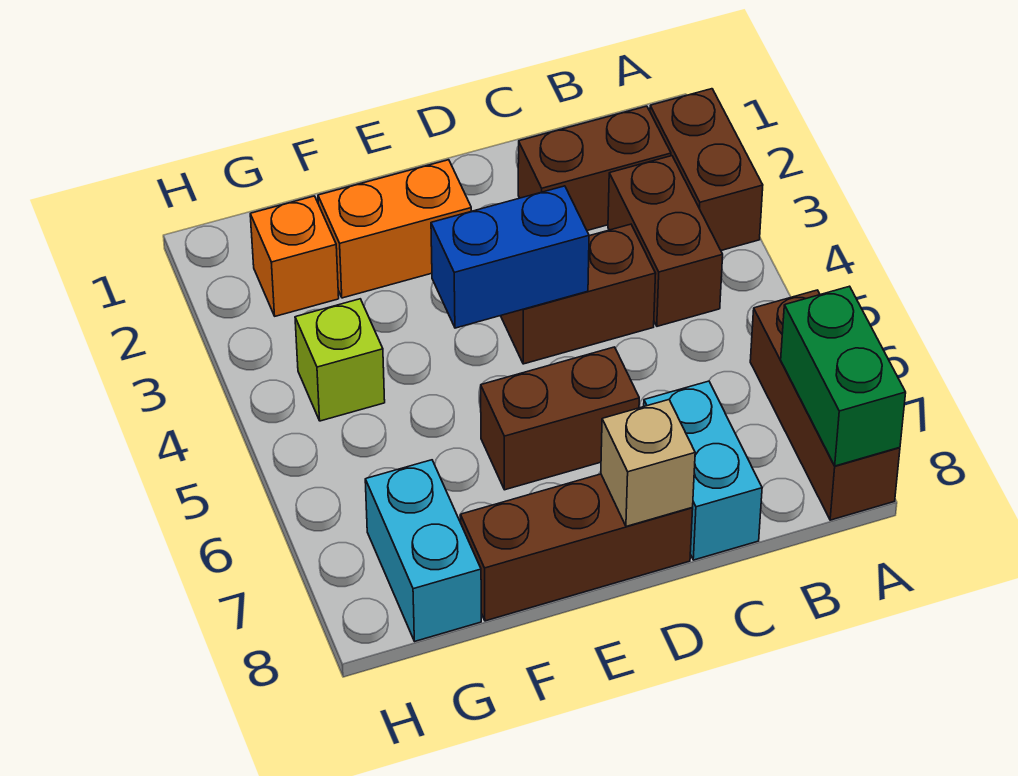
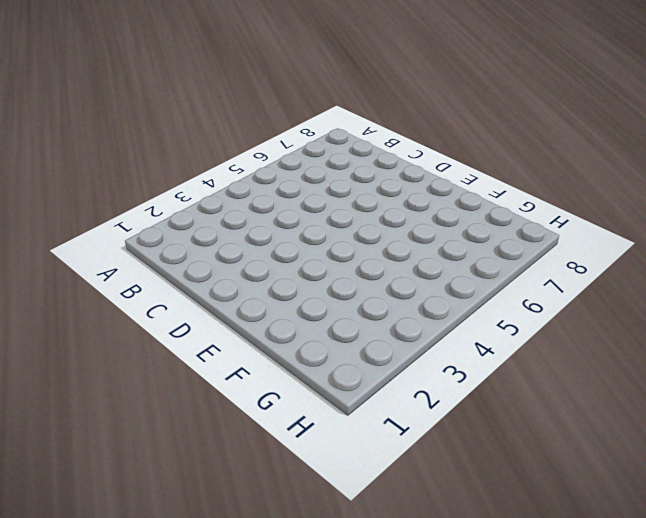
none -> brown brick A2:A3 level 1
none -> brown brick A6:A8 level 1
none -> brown brick B2:C2 level 1

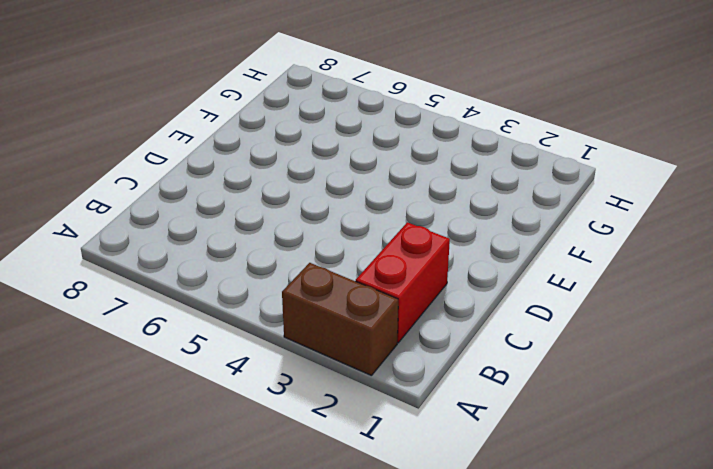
red brick B2:C2 level 1 -> brown brick B2:C2 level 1
none -> brown brick A6:A8 level 1
none -> brown brick B3:B4 level 1
none -> brown brick C4:D4 level 1

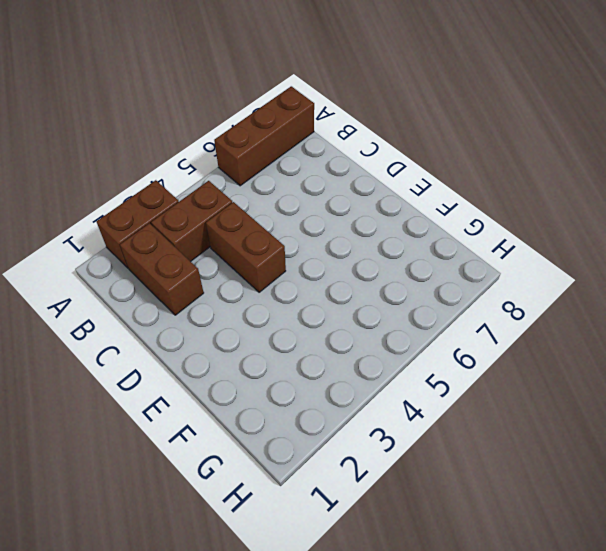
none -> cyan brick C7:C8 level 1
none -> brown brick D6:E6 level 1
none -> brown brick D8:F8 level 1

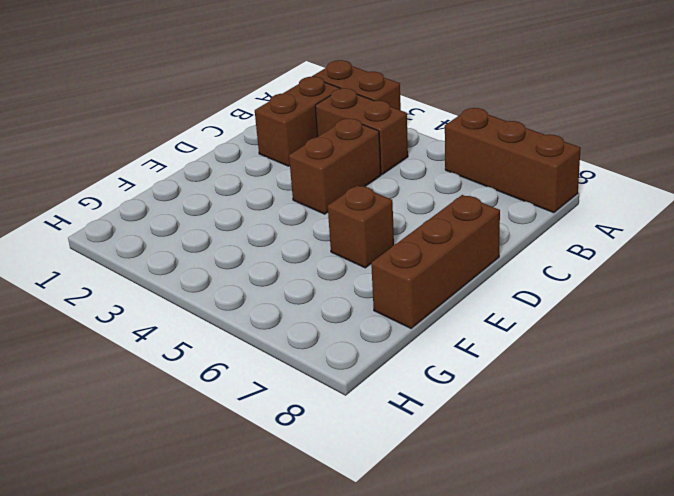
brown brick E6 level 1 -> brown brick D6:E6 level 1
none -> cyan brick C7:C8 level 1
none -> orange brick E2:F2 level 1
none -> orange brick G2 level 1

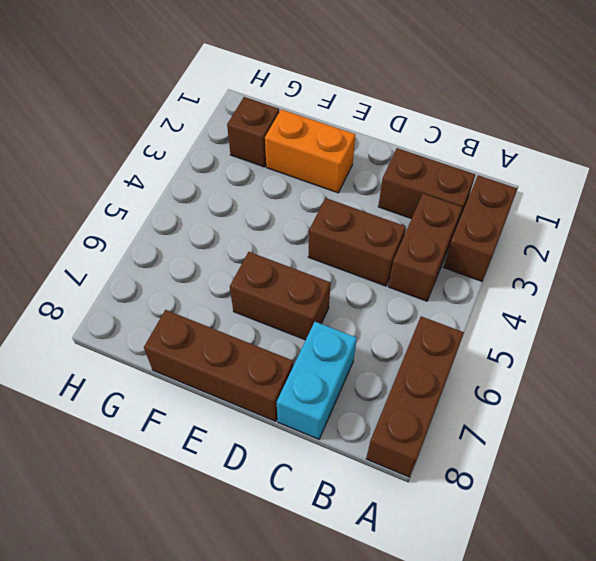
brown brick G2 level 1 -> orange brick G2 level 1
none -> lime brick G4 level 1
none -> cyan brick G7:G8 level 1
none -> green brick A7:A8 level 2

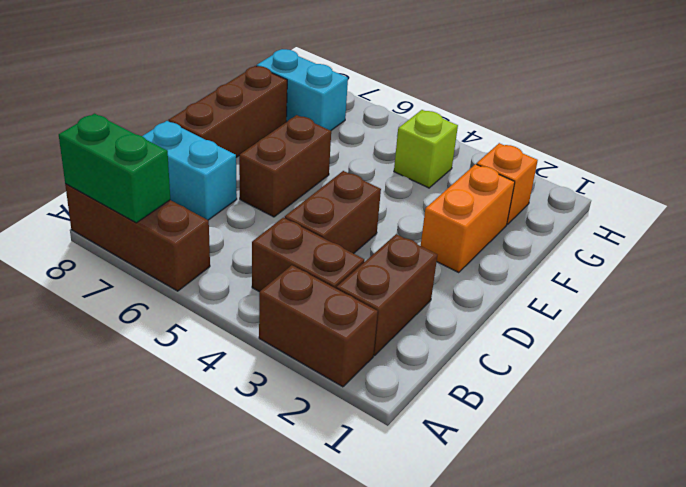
none -> blue brick D4:E4 level 2
none -> tan brick D8 level 2

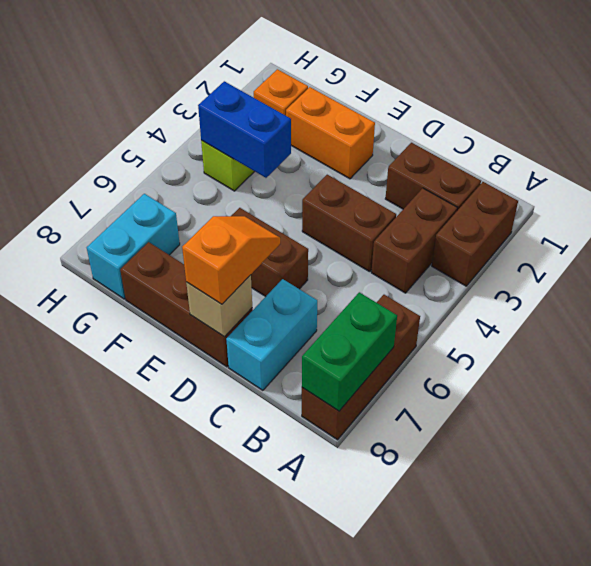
orange slope D7:D8 level 3 top 8 -> none
blue brick F4:G4 level 2 -> blue brick D4:E4 level 2

